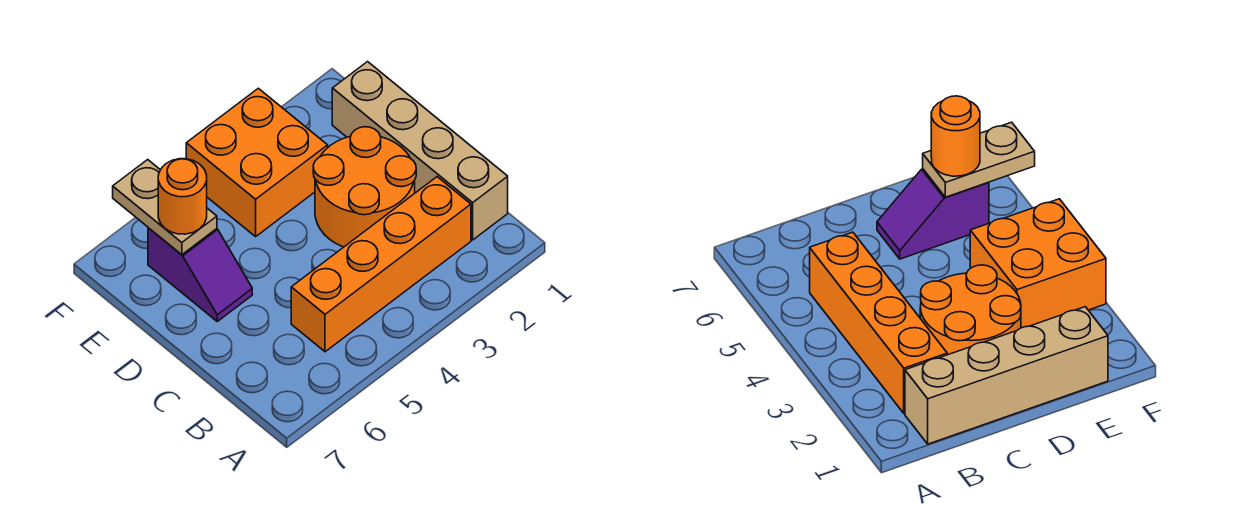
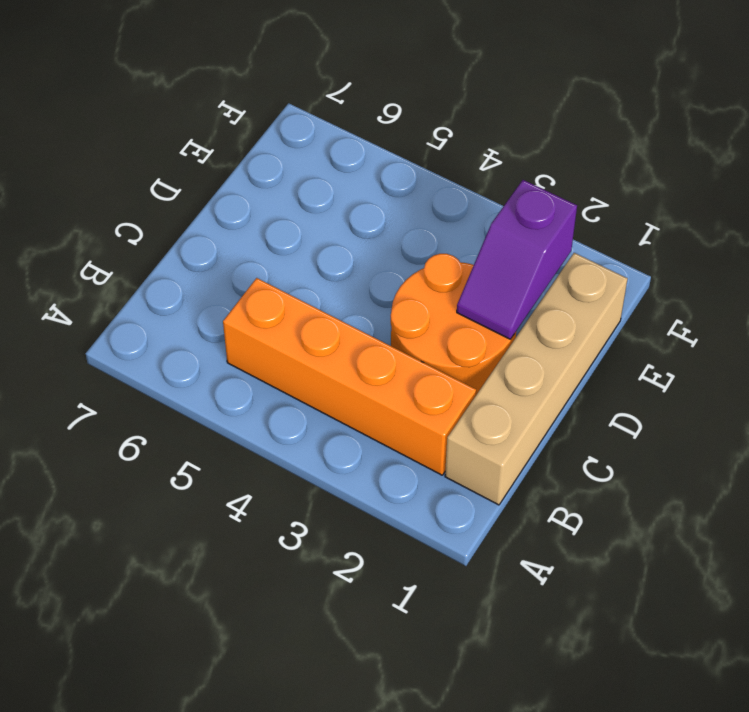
purple slope D2:E2 level 2 top E -> purple slope D6:E6 level 1 top E
none -> orange brick E3:F4 level 1
none -> tan plate E6:F6 level 2

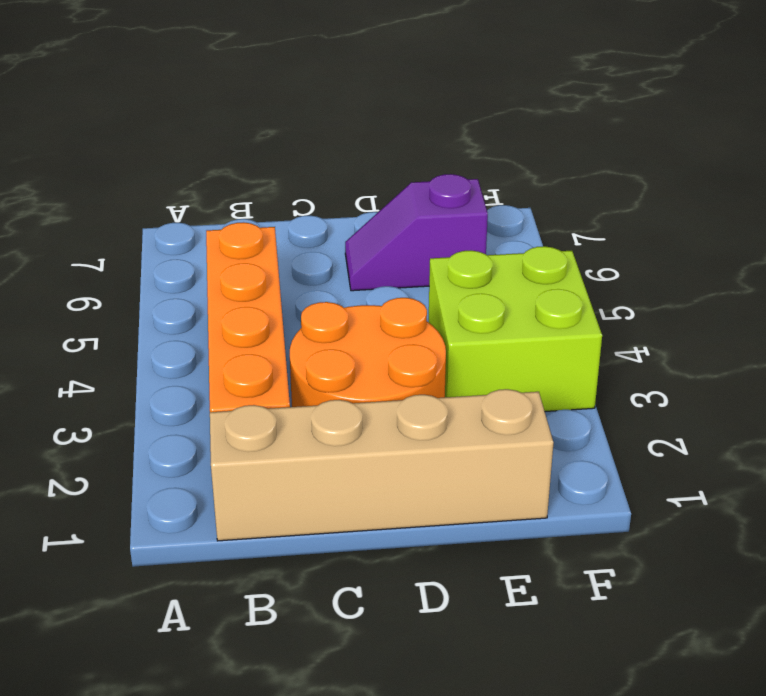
lime brick E3:F4 level 1 -> orange brick E3:F4 level 1
none -> tan plate E6:F6 level 2
none -> orange round brick E6 level 3

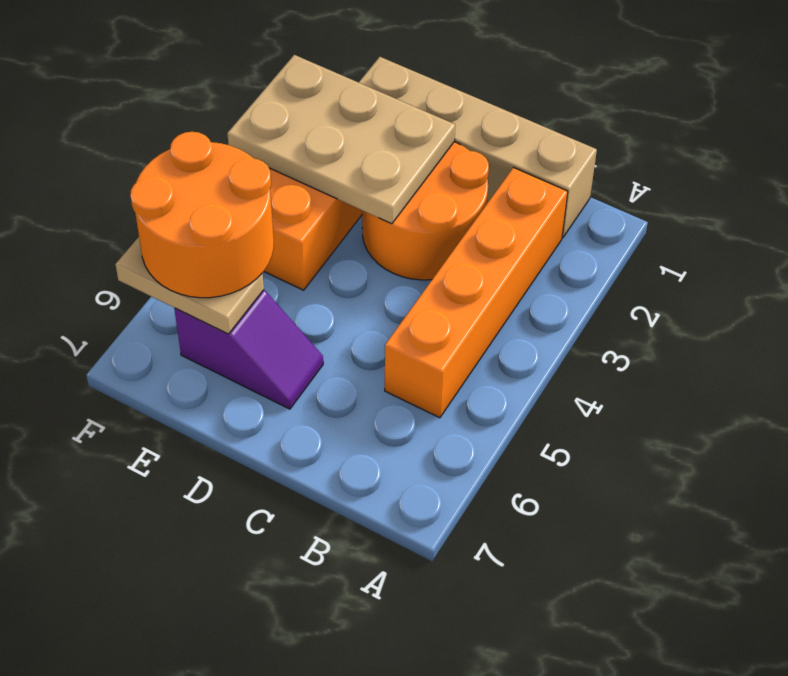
tan plate D2:F3 level 2 -> none
orange round brick E5:F6 level 3 -> orange round brick E6 level 3

